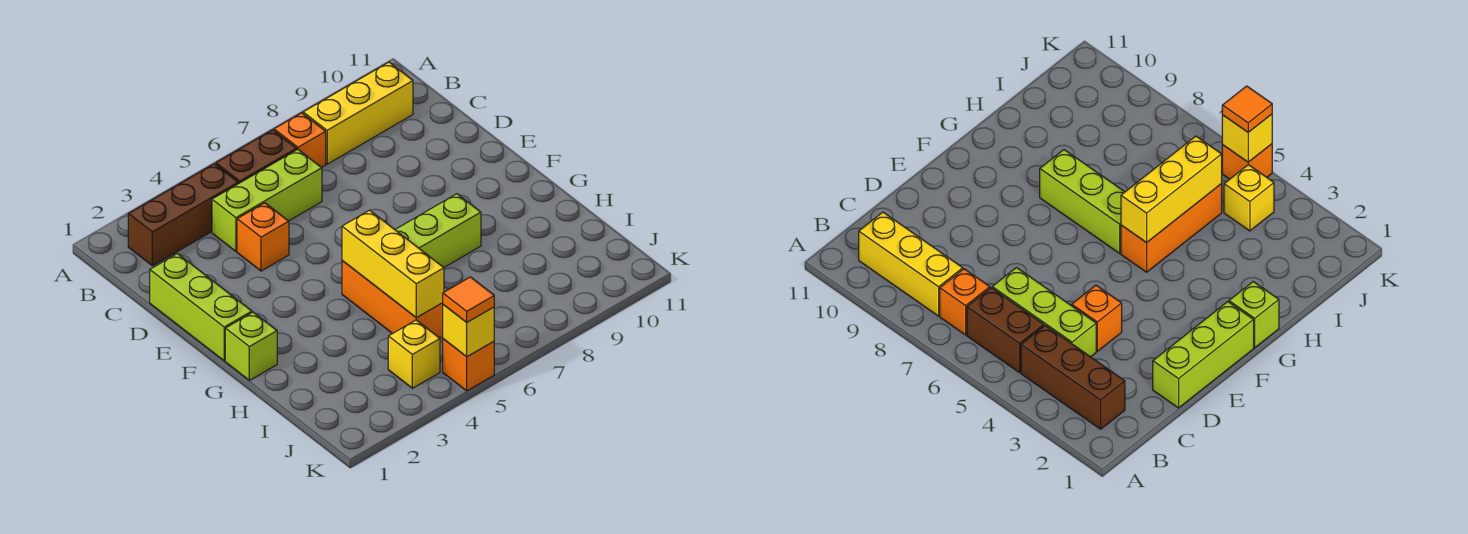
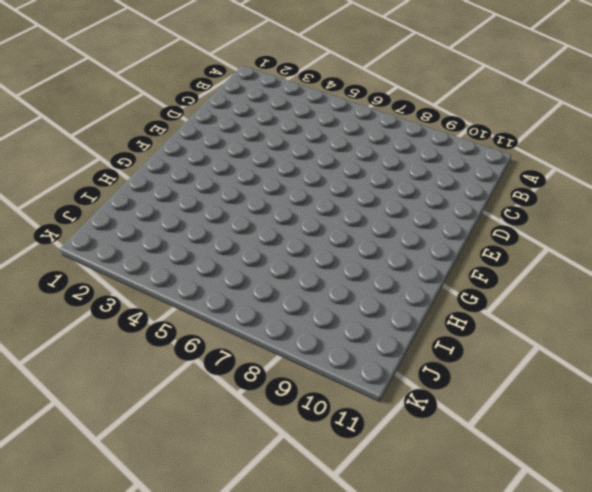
none -> brown brick B2:B4 level 1
none -> brown brick B5:B6 level 1
none -> orange brick B7 level 1

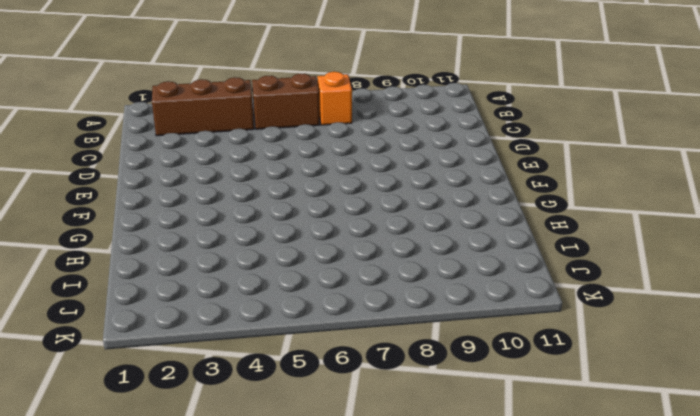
none -> yellow brick B8:B10 level 1
none -> lime brick C4:C6 level 1
none -> lime brick D1:F1 level 1

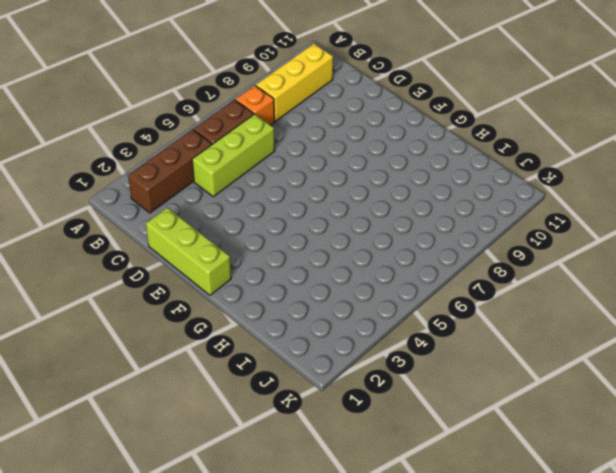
none -> orange brick D4 level 1
none -> lime brick G1 level 1
none -> orange brick G5:I5 level 1

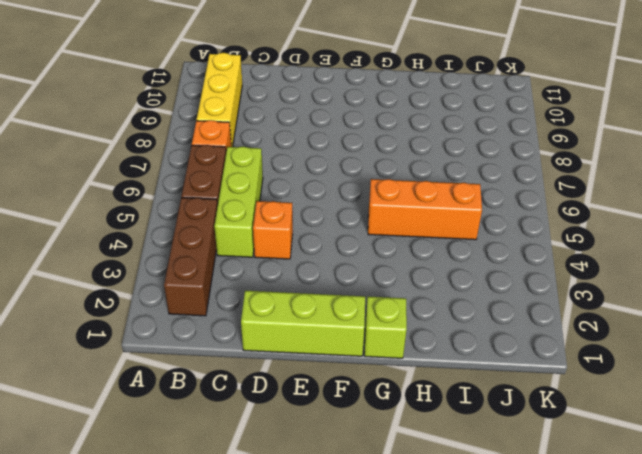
none -> lime brick G6:G8 level 1
none -> yellow brick J4 level 1
none -> orange brick K5 level 1

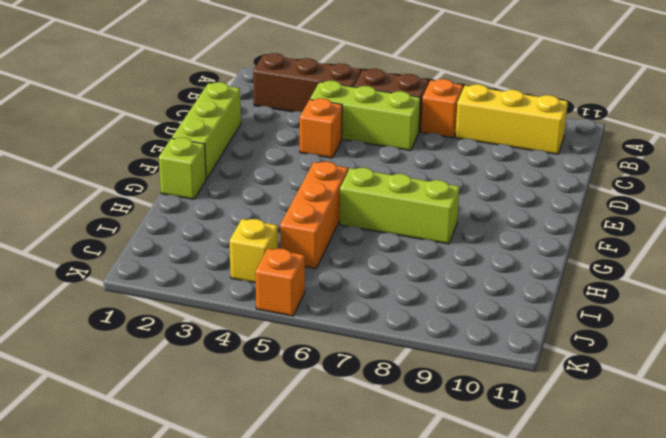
none -> yellow brick G5:I5 level 2
none -> yellow brick K5 level 2
none -> orange tile K5 level 3

